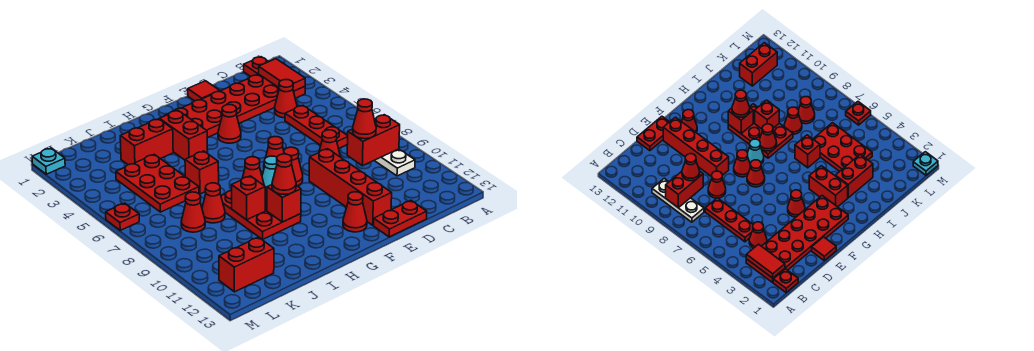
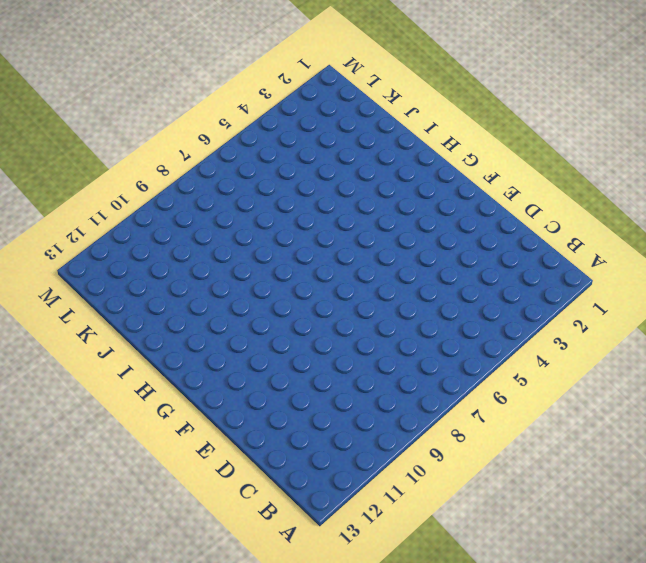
none -> red plate B1 level 1
none -> red plate B2:G3 level 1
none -> white plate B8:B10 level 1
none -> red cone C4 level 1

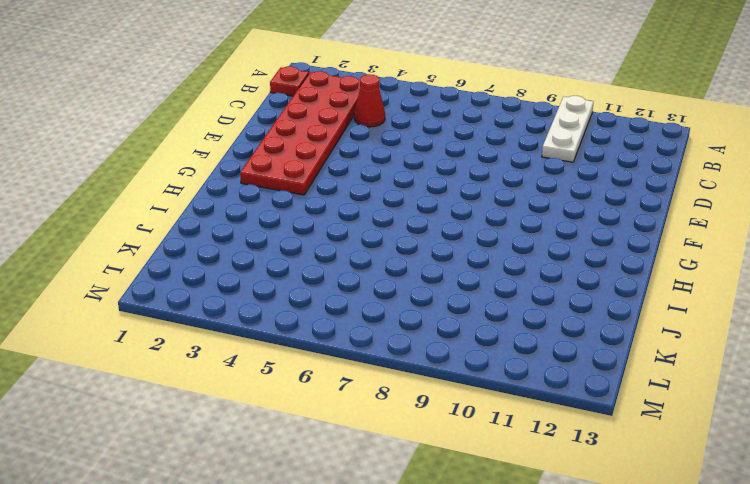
white plate A10:C10 level 1 -> white plate B8:B10 level 1
none -> red plate C5:C7 level 1
none -> red cone D8 level 1
none -> red plate D13:E13 level 1
none -> red tile E1 level 1

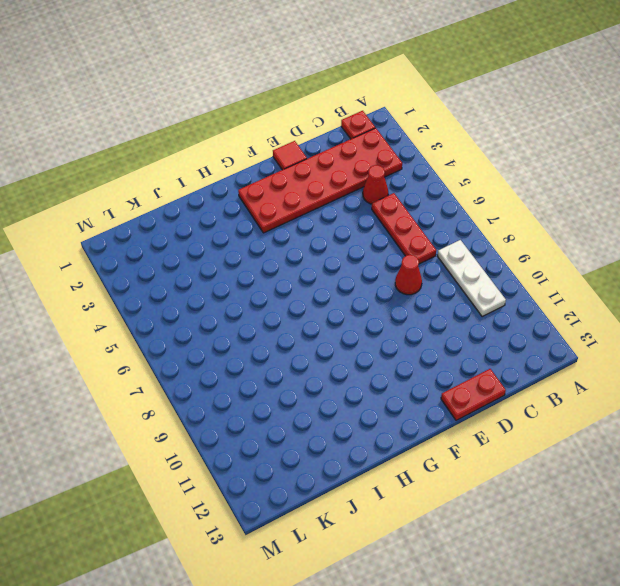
none -> red brick E9:E12 level 1
none -> red cone F4 level 1
none -> red cone F7 level 1
none -> red cone F8 level 1

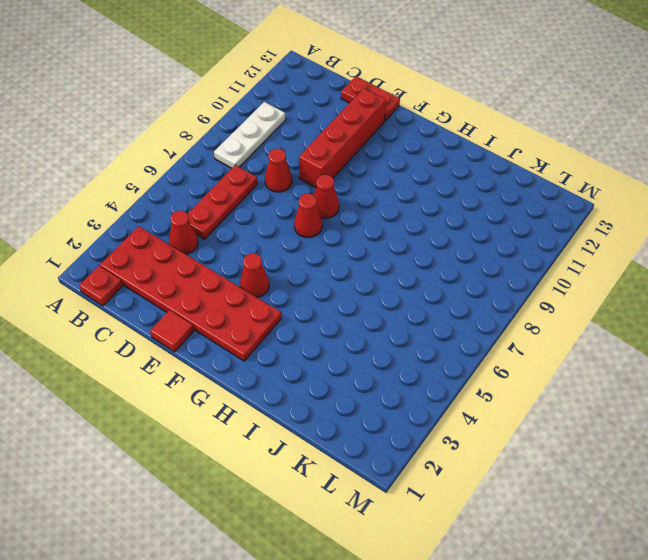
none -> red cone F12 level 1
none -> cyan cone G8 level 1
none -> red brick H3:H4 level 1
none -> red plate H8:I10 level 1

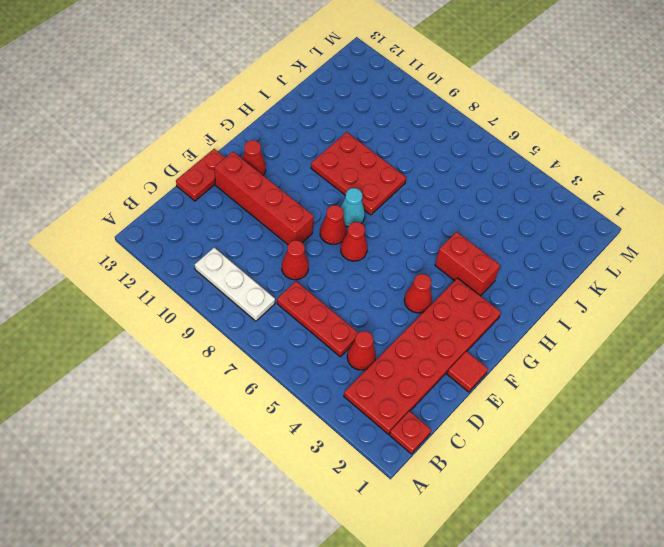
none -> red brick I3:J3 level 1
none -> red brick I6 level 1
none -> red plate J4:K6 level 1
none -> red cone J8 level 1

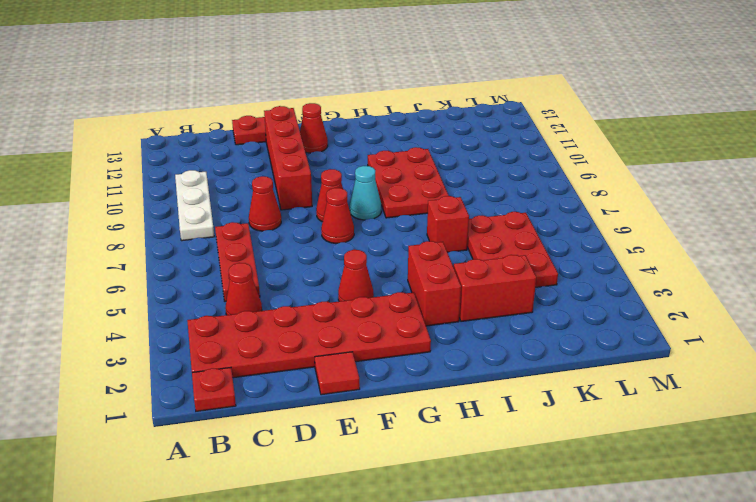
none -> red cone J8 level 1
none -> red cone K8 level 1
none -> red brick K12:L12 level 1
none -> cyan plate M1 level 1

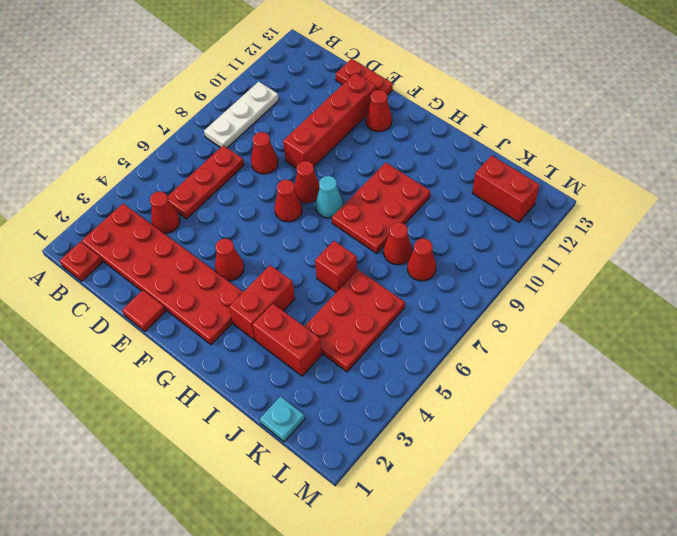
cyan plate K1 level 1 -> cyan plate M1 level 1
none -> red plate M6 level 1
none -> red tile B2:B3 level 2
none -> red brick B9:C9 level 2
none -> red cone H8 level 2

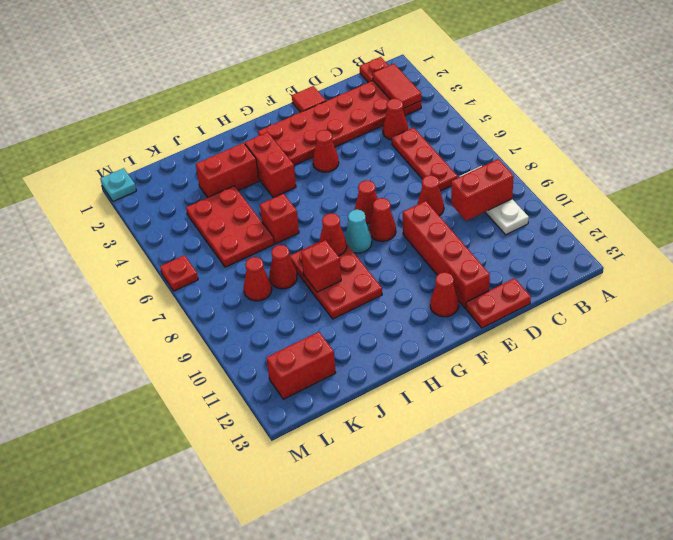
none -> red brick H10 level 2
none -> red cone C9 level 3
none -> red cone H10 level 3

